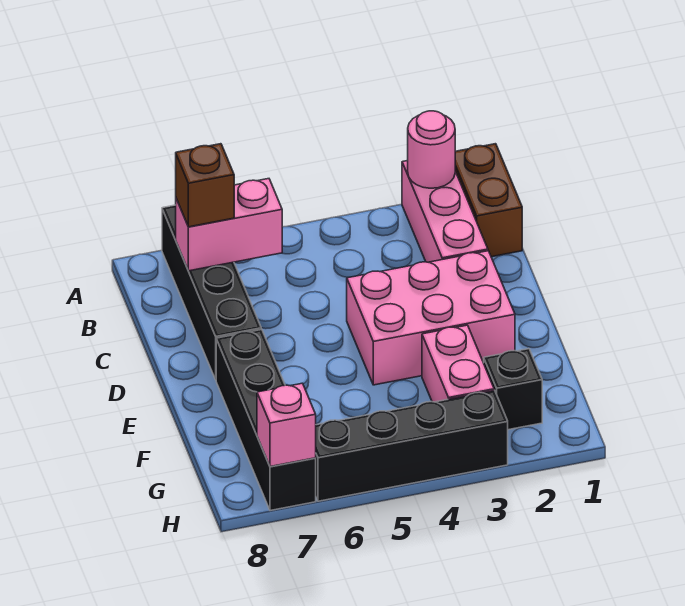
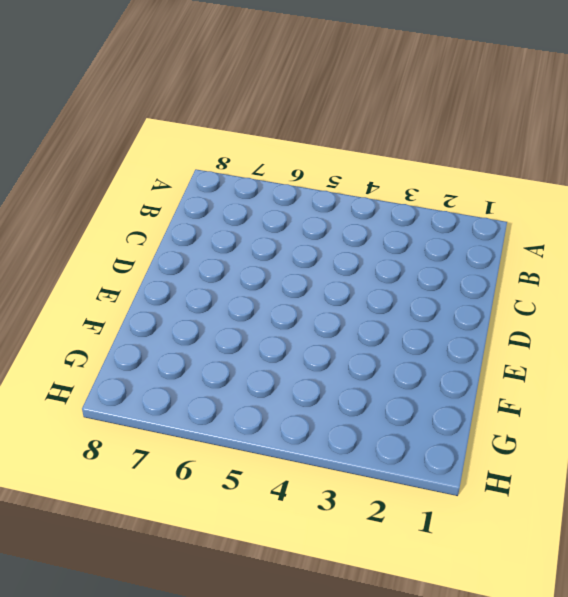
none -> brown brick A1:B1 level 1
none -> pink brick A2:C2 level 1
none -> black brick A7:D7 level 1

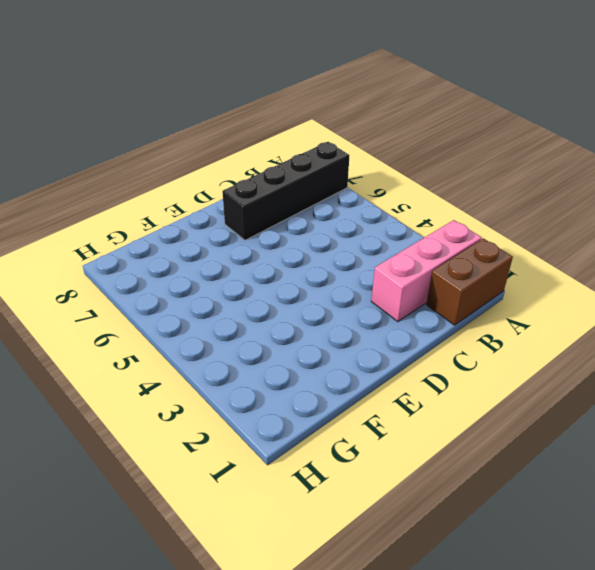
none -> pink brick D2:E4 level 1
none -> black brick E7:H7 level 1
none -> pink brick F3:G3 level 1

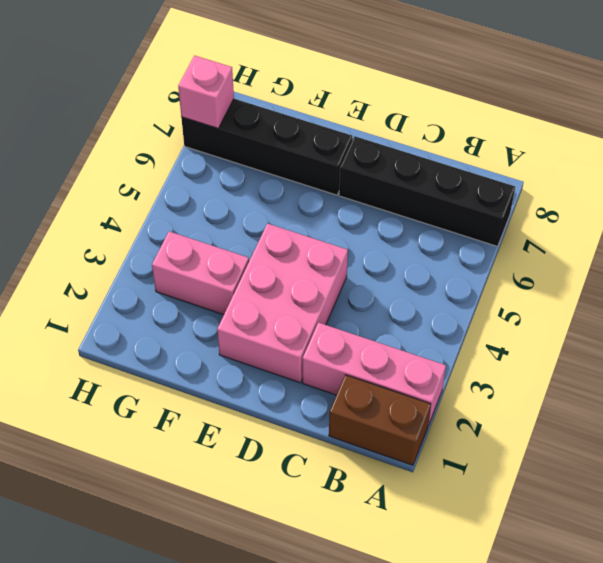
none -> black brick G2 level 1
none -> black brick H3:H6 level 1
none -> pink round brick A2 level 2

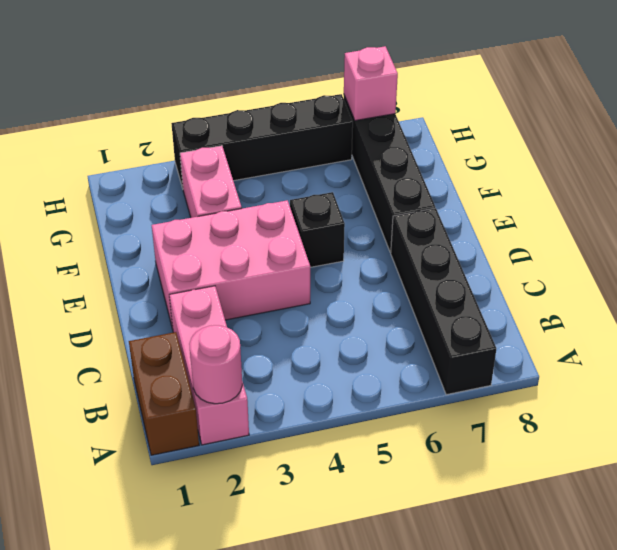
black brick E5 level 1 -> black brick G2 level 1
none -> pink brick B6:B7 level 2
none -> brown brick B7 level 3

